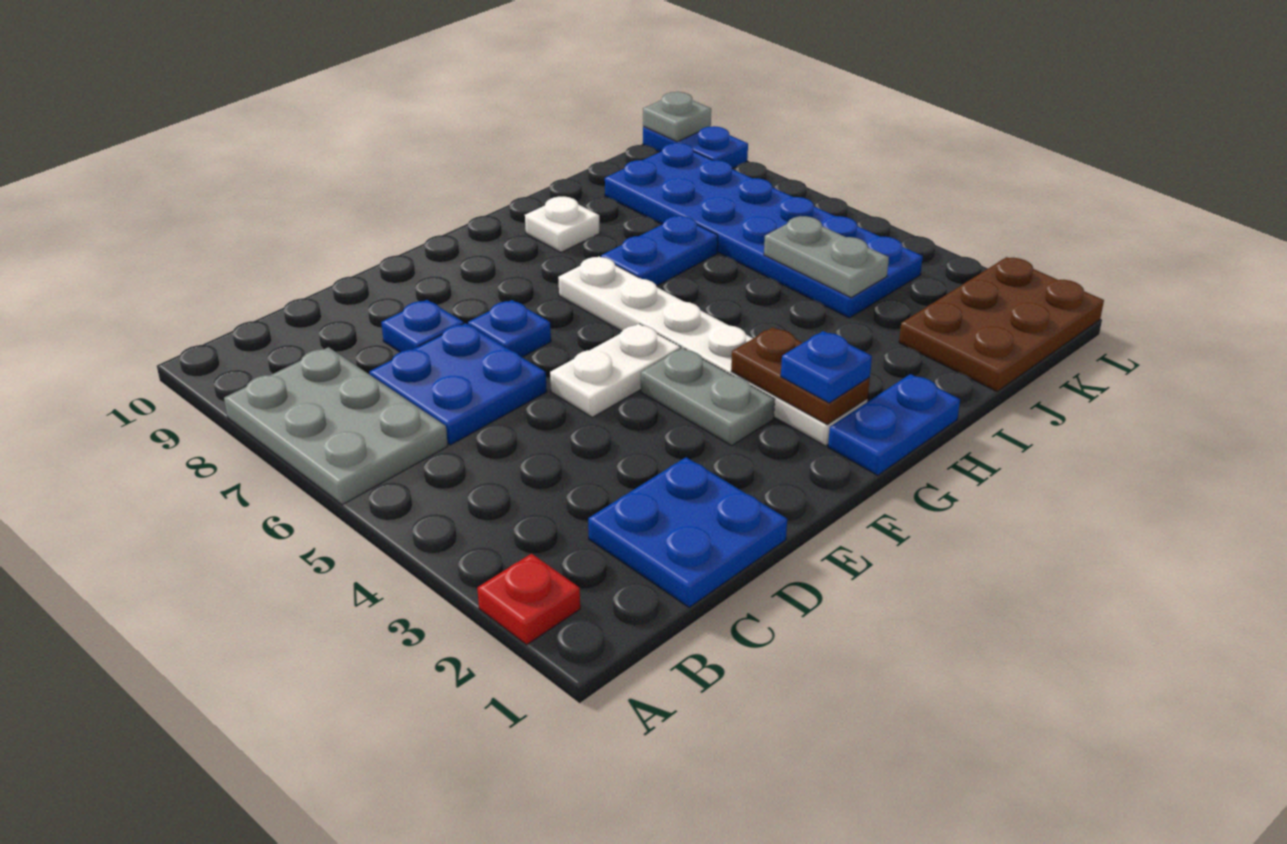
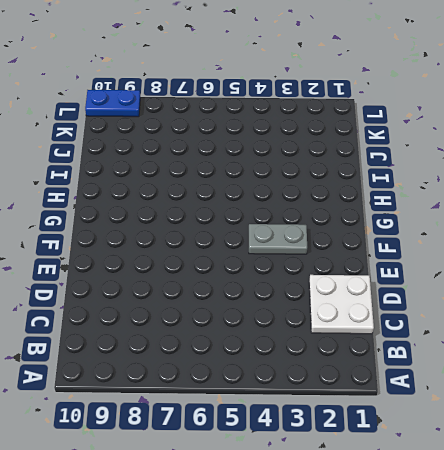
white plate C1:D2 level 1 -> blue plate C1:D2 level 1
none -> red plate A2 level 1
none -> grey plate A6:B8 level 1
none -> blue plate C6:D7 level 1

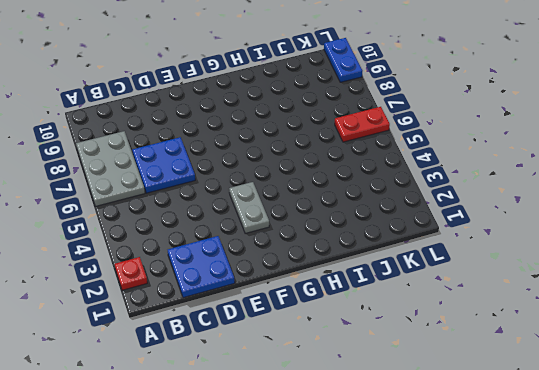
red plate K6:L6 level 1 -> blue plate J4:K9 level 1
none -> blue plate D8 level 1
none -> white plate E5:F5 level 1
none -> blue plate E7 level 1

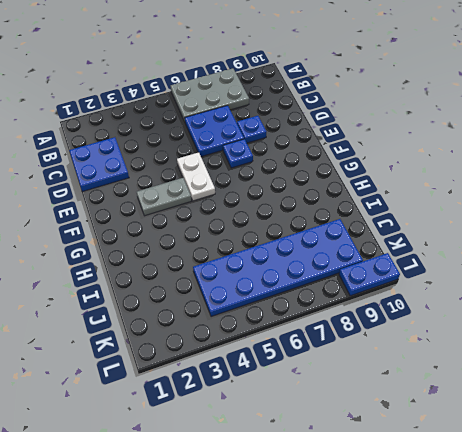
none -> red plate A2 level 1
none -> blue plate G1:H1 level 1
none -> white plate G2:G7 level 1

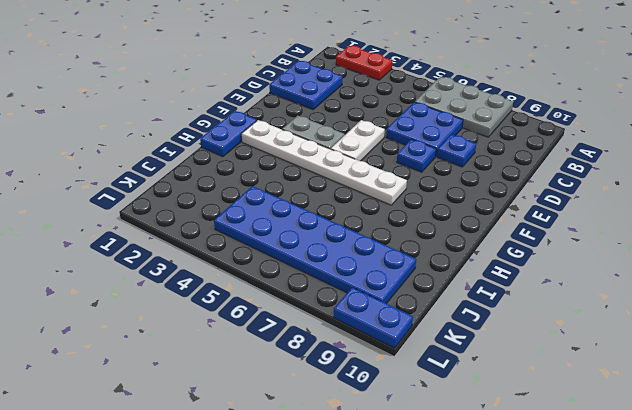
red plate A2:A3 level 1 -> red plate A2 level 1
none -> blue plate H7:I7 level 1
none -> white plate H9 level 1
none -> brown plate J1:L2 level 1

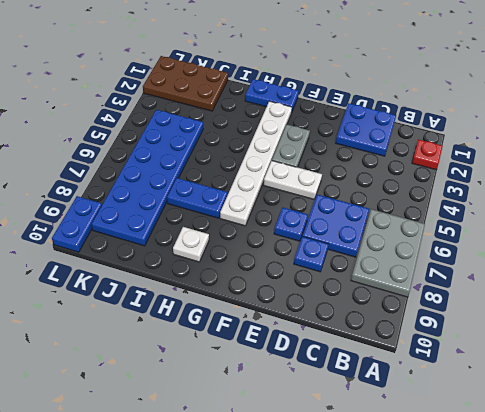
none -> brown plate G2:G3 level 2
none -> grey plate J4:J5 level 2
none -> grey plate L10 level 2

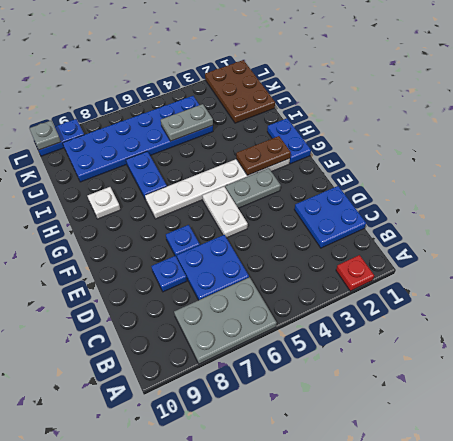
none -> blue plate G2 level 3

